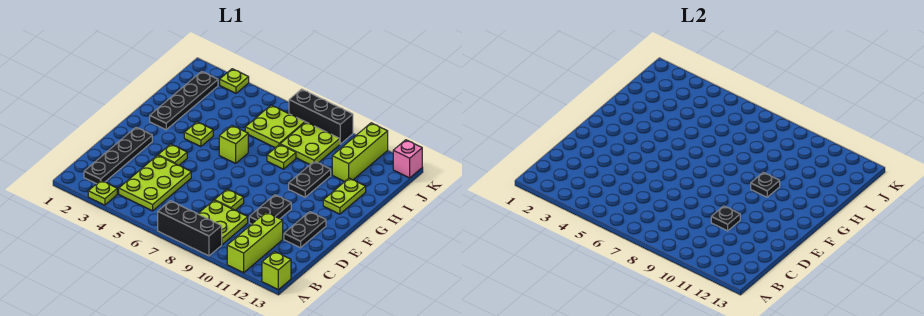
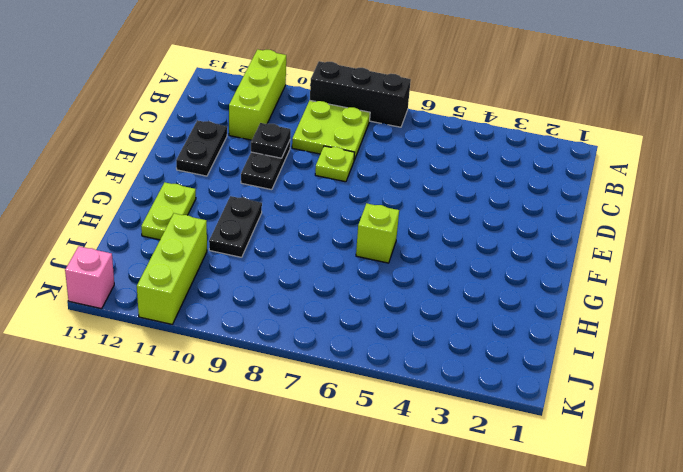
none -> lime plate A3 level 1
none -> lime brick A13 level 1
none -> black plate B2:E2 level 1

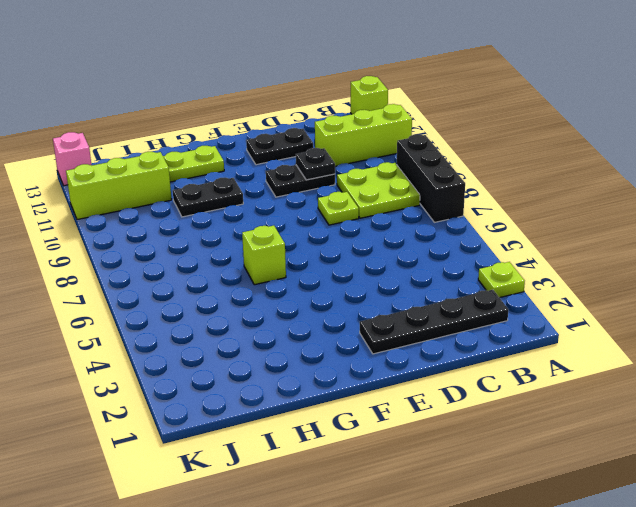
none -> lime plate B4:D5 level 1
none -> lime plate E4 level 1
none -> black plate G2:J2 level 1

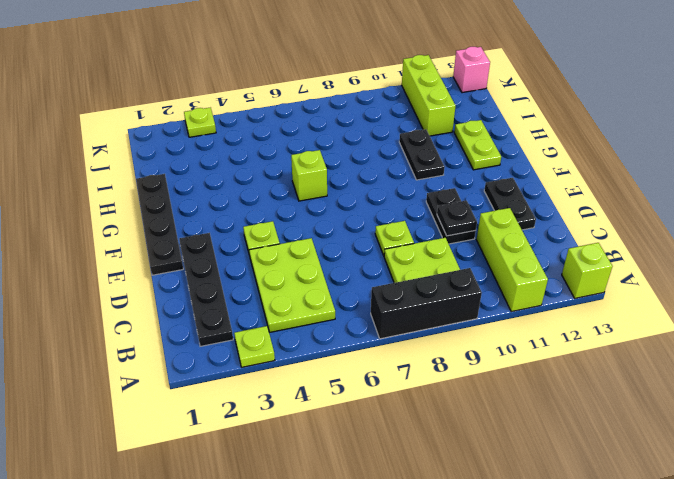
black plate E1:H1 level 1 -> black plate G2:J2 level 1
none -> lime plate G4 level 1
none -> lime plate H8 level 1
none -> lime plate I6:J7 level 1

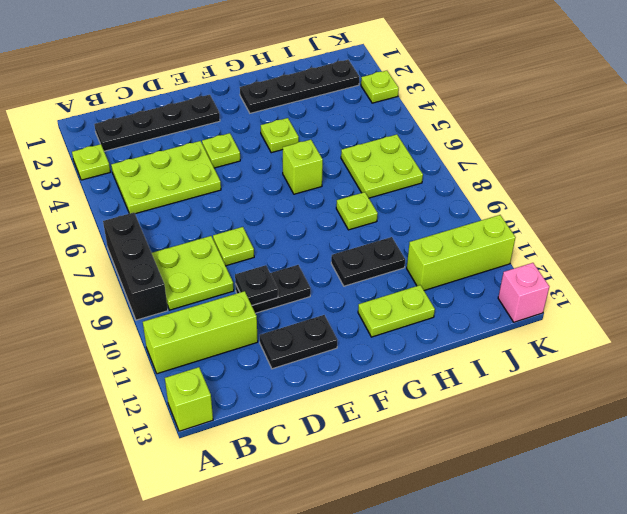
none -> lime plate I8:J9 level 1
none -> black brick K7:K9 level 1
none -> black plate G10 level 2

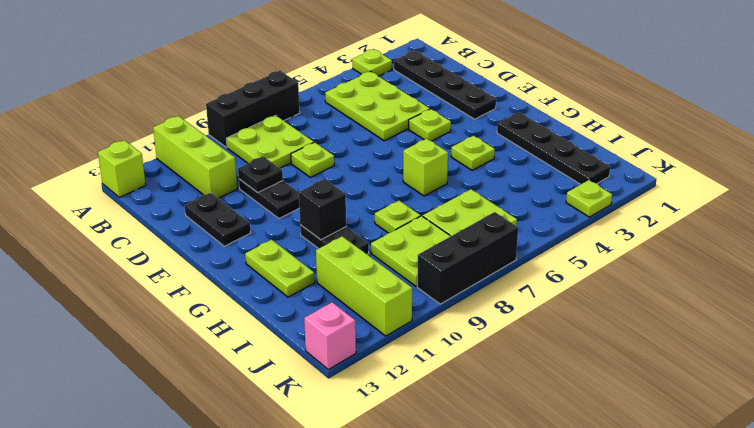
black brick G10 level 2 -> black plate G10 level 2

